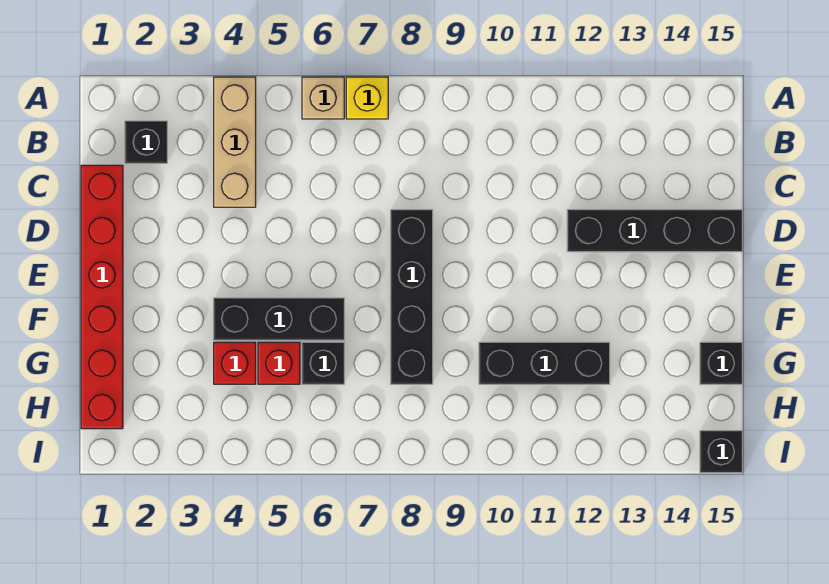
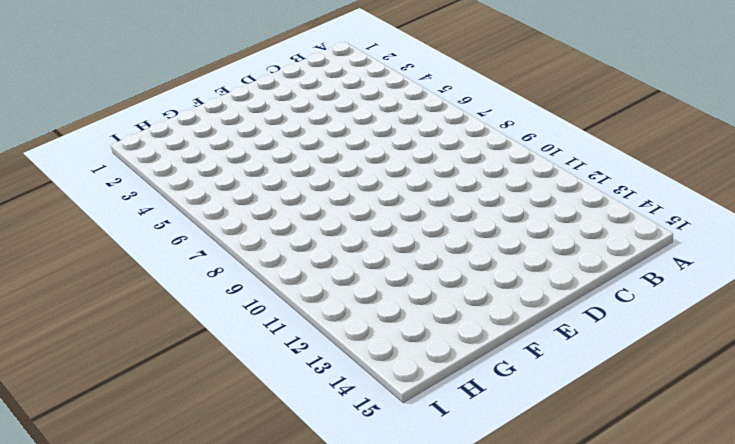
none -> tan brick A4:C4 level 1
none -> tan brick A6 level 1
none -> yellow brick A7 level 1

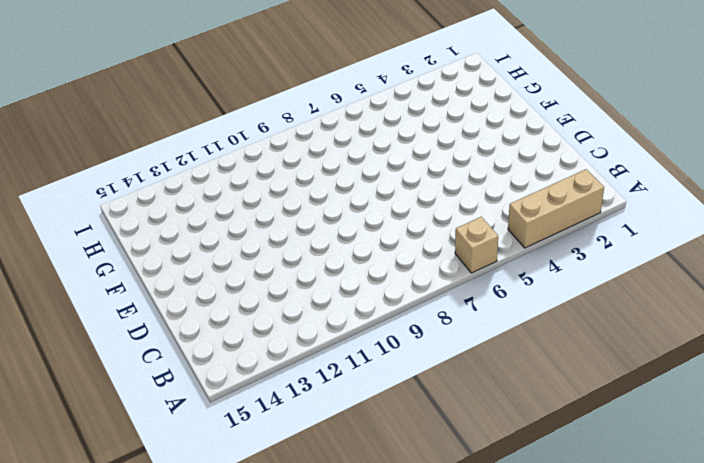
tan brick A2:A4 level 1 -> tan brick A4:C4 level 1
none -> yellow brick A7 level 1
none -> black brick B2 level 1
none -> red brick C1:H1 level 1

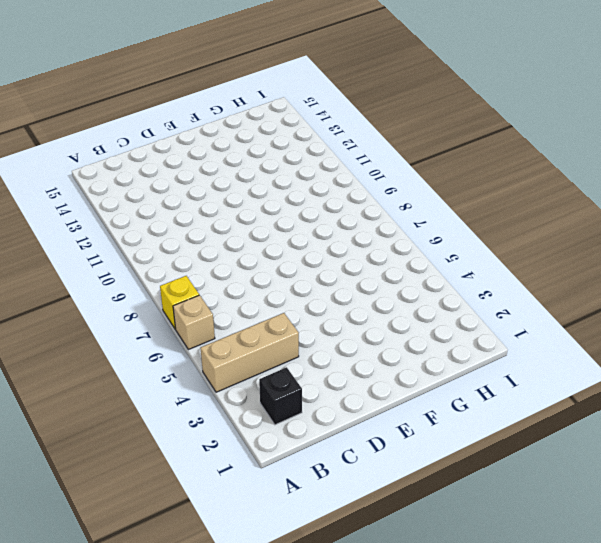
none -> red brick C1:H1 level 1
none -> black brick D8:G8 level 1
none -> black brick D12:D15 level 1

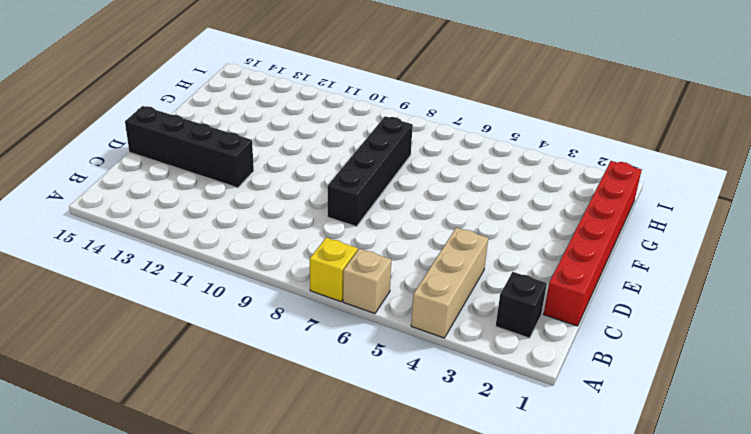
none -> black brick F4:F6 level 1
none -> red brick G4 level 1
none -> red brick G5 level 1

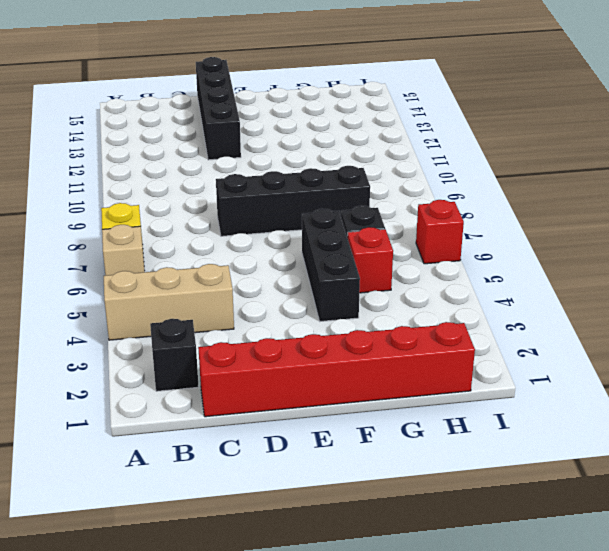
red brick I6 level 1 -> red brick G4 level 1
none -> black brick G10:G12 level 1
none -> black brick G15 level 1
none -> black brick I15 level 1

